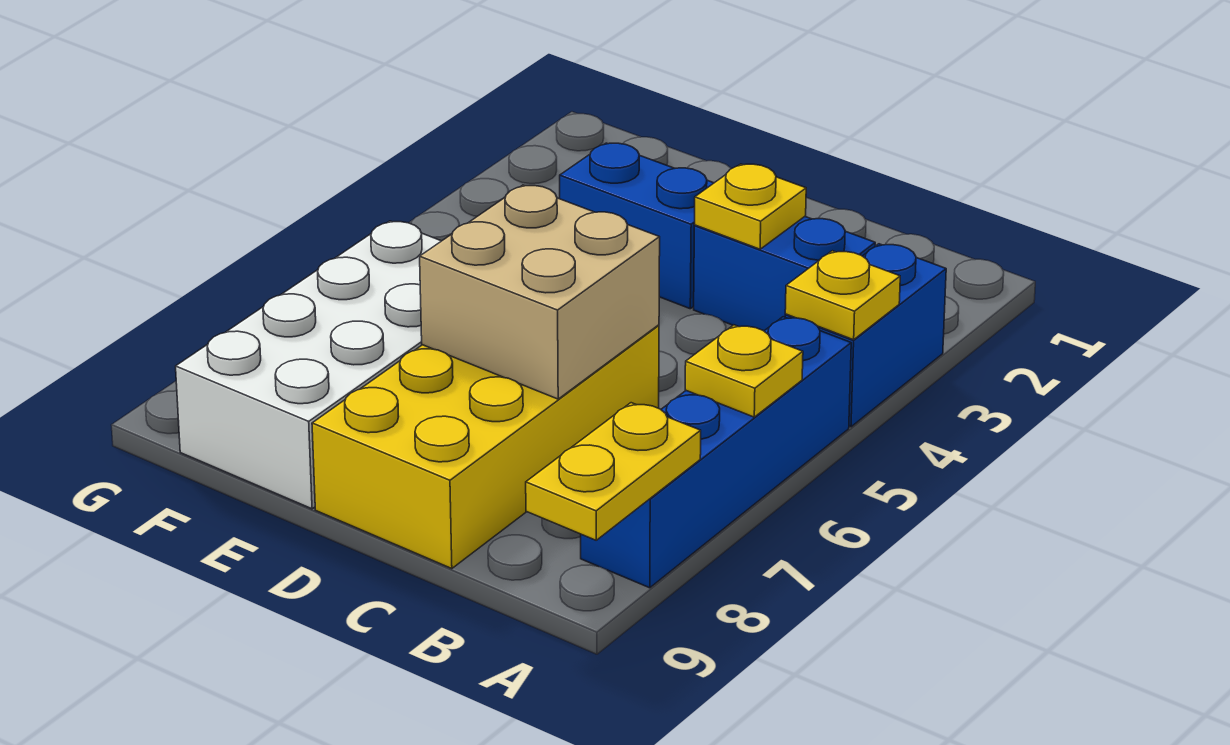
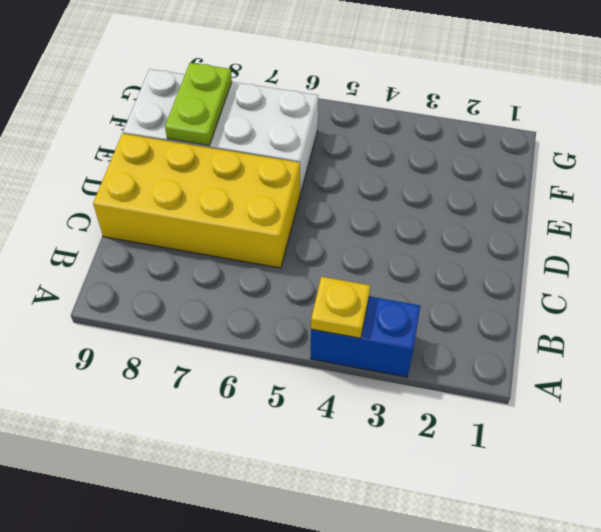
lime plate E8:F8 level 2 -> none
none -> blue brick A5:A8 level 1
none -> blue brick B3:C3 level 1

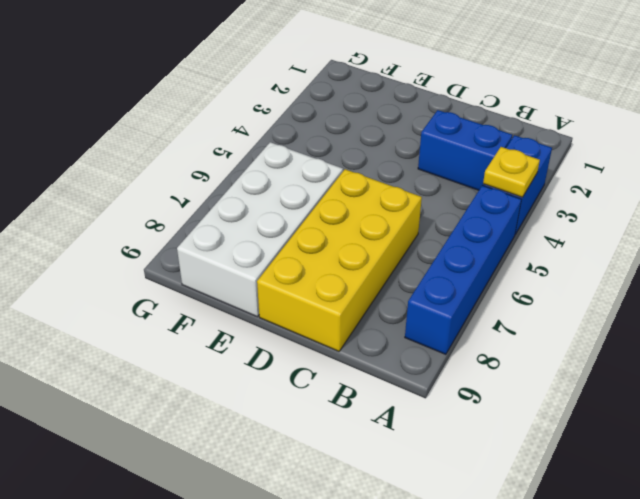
none -> blue brick D3:E3 level 1
none -> yellow plate A6 level 2

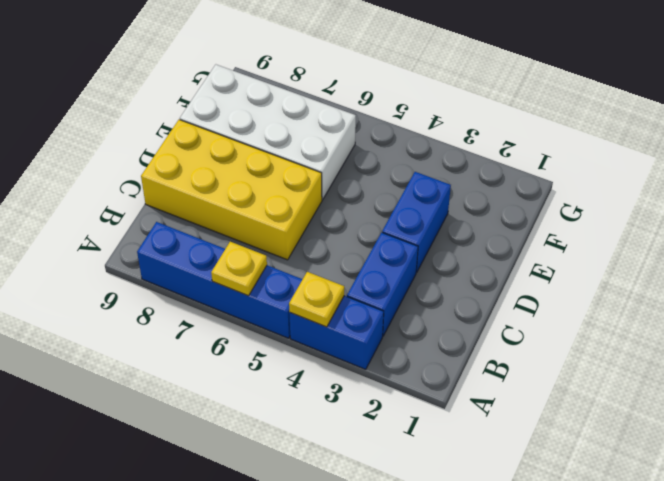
none -> yellow plate A8:A9 level 2
none -> yellow plate C3 level 2

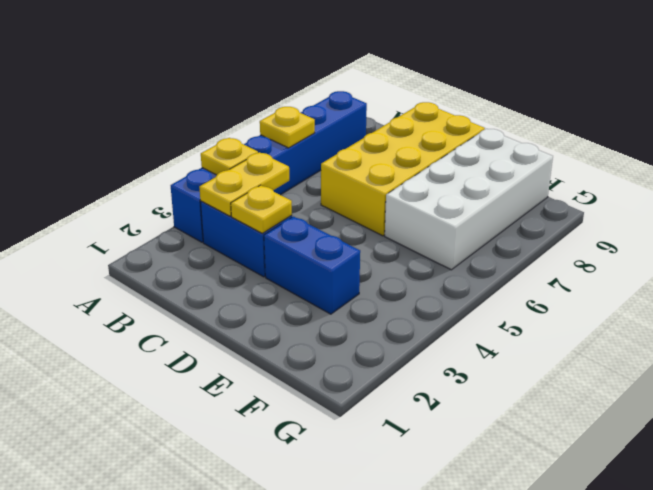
yellow plate B3:B4 level 2 -> yellow plate A8:A9 level 2
none -> tan brick C6:D7 level 2

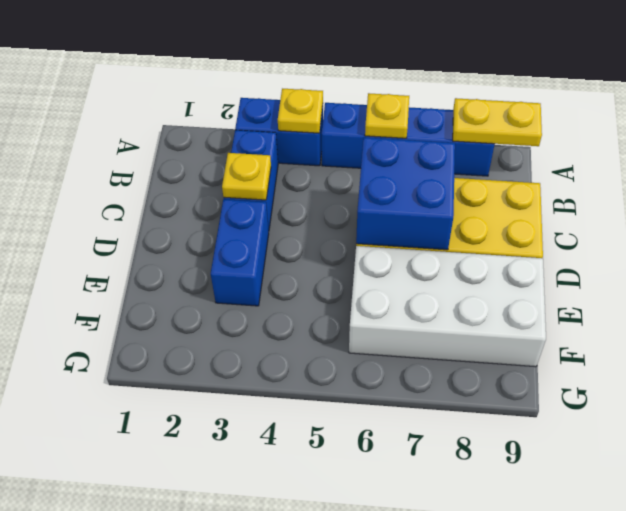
blue brick C6:D7 level 2 -> tan brick C6:D7 level 2

